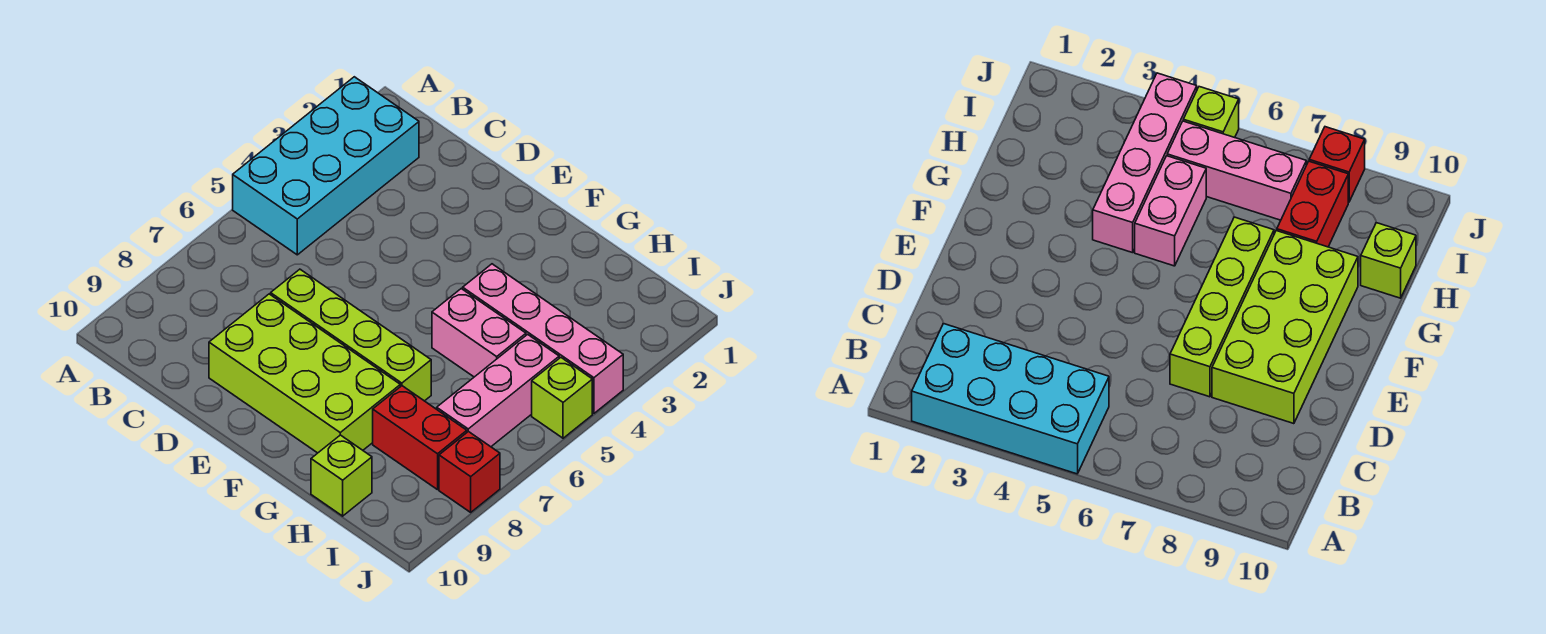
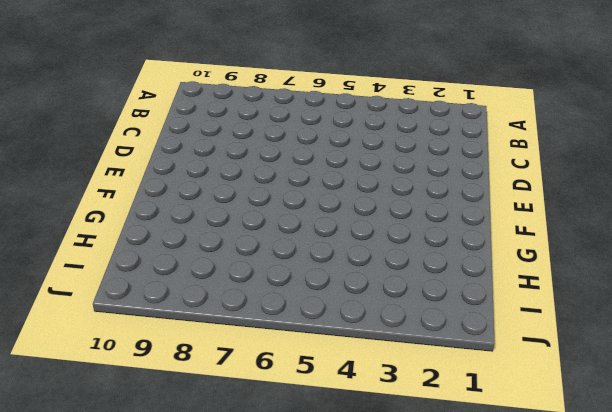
none -> cyan brick A2:B5 level 1
none -> lime brick D7:G7 level 1

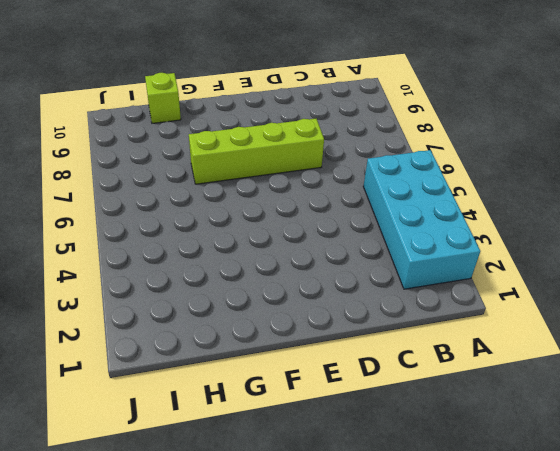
none -> lime brick D8:G9 level 1
none -> pink brick G4:J4 level 1

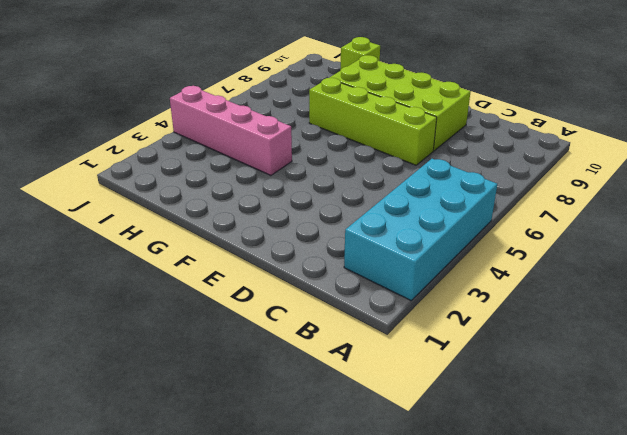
none -> pink brick G5:H5 level 1
none -> red brick H8:I8 level 1

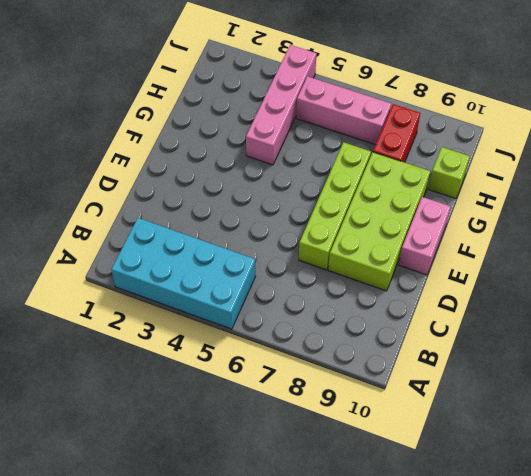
pink brick E10:F10 level 1 -> pink brick G5:H5 level 1
none -> lime brick J5 level 1
none -> red brick J8 level 1

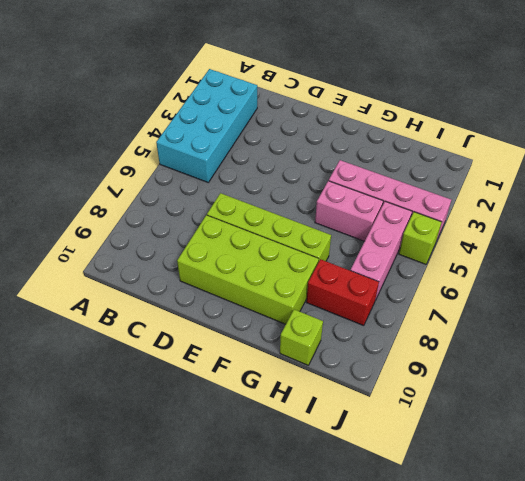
none -> red brick J8 level 1

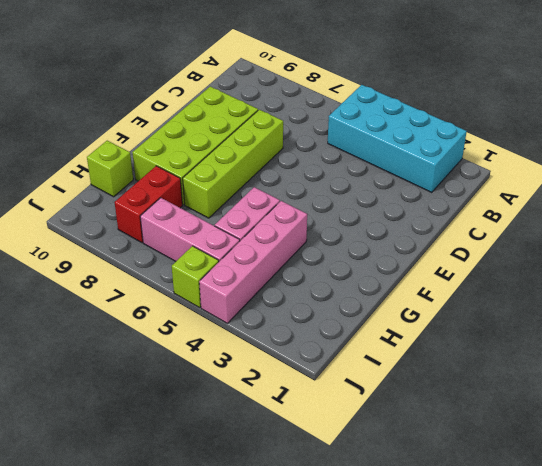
none -> red brick J8 level 1

